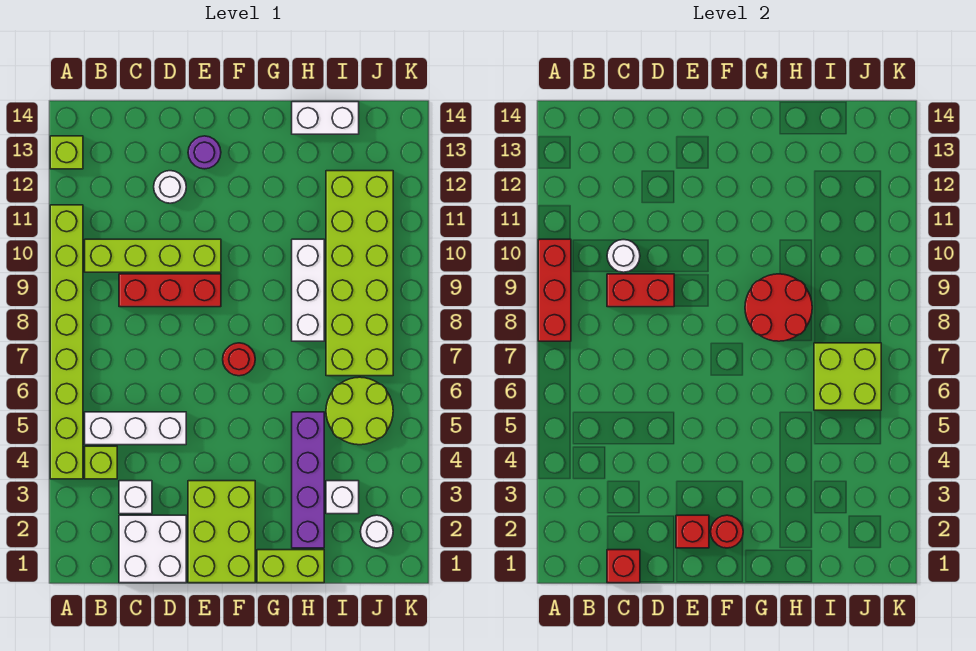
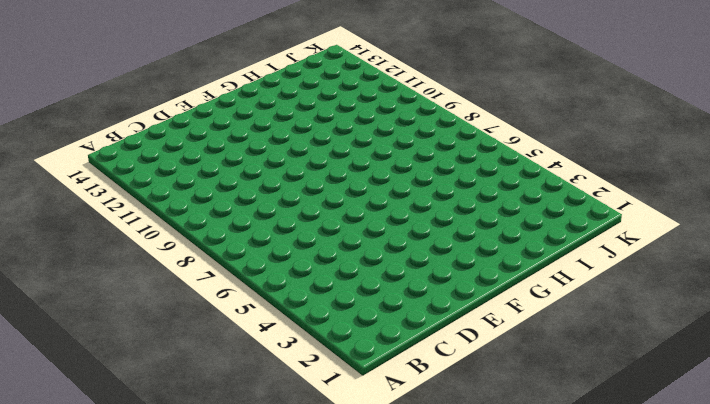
none -> lime brick A4:A11 level 1
none -> lime brick A13 level 1
none -> lime brick B4 level 1

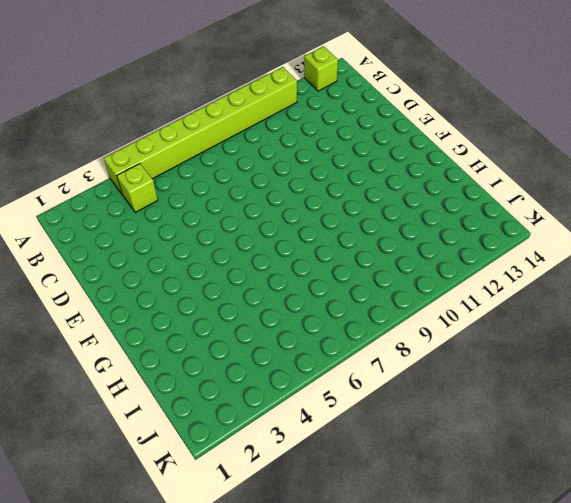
none -> white brick B5:D5 level 1
none -> lime brick B10:E10 level 1
none -> white brick C1:D2 level 1

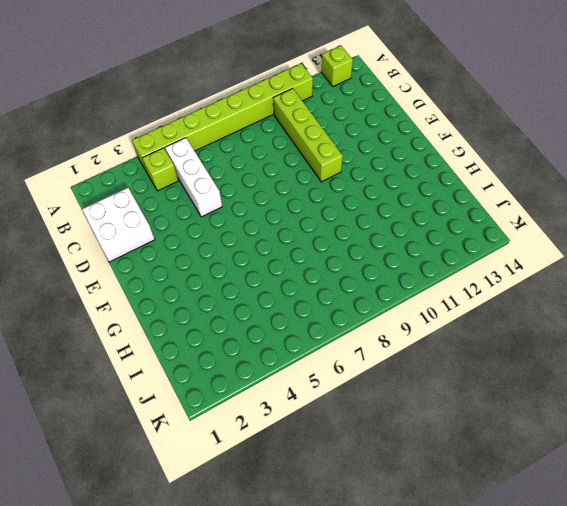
none -> white brick C3 level 1
none -> red brick C9:E9 level 1
none -> white round brick D12 level 1

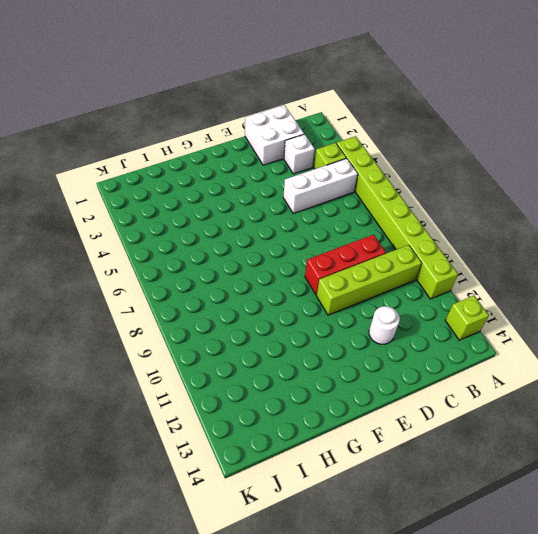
none -> lime brick E1:F3 level 1
none -> purple round brick E13 level 1
none -> red round brick F7 level 1

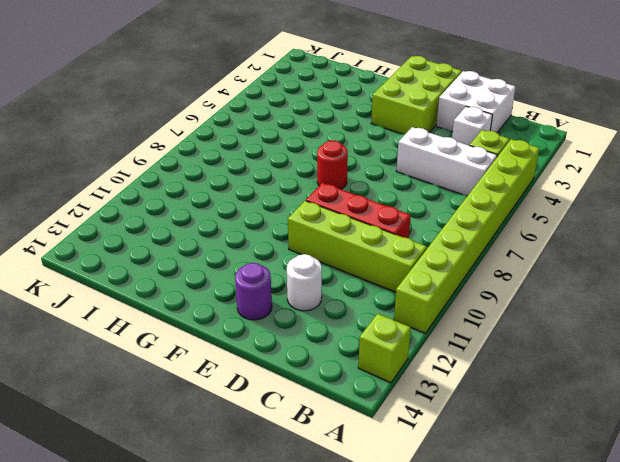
none -> lime brick G1:H1 level 1
none -> purple brick H2:H5 level 1
none -> white brick H8:H10 level 1

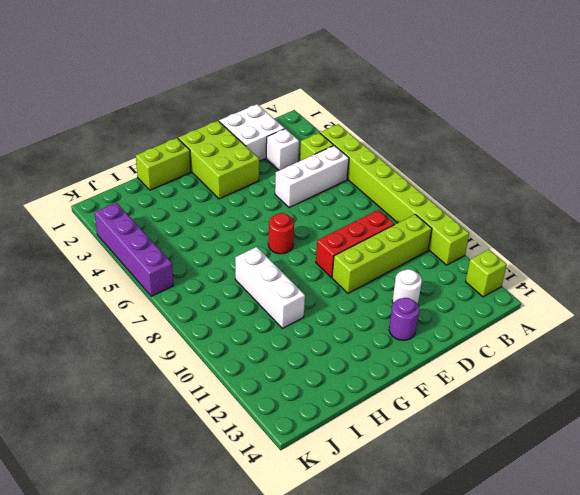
purple brick K3:K6 level 1 -> purple brick H2:H5 level 1
none -> white brick H14:I14 level 1
none -> white brick I3 level 1
none -> lime round brick I5:J6 level 1

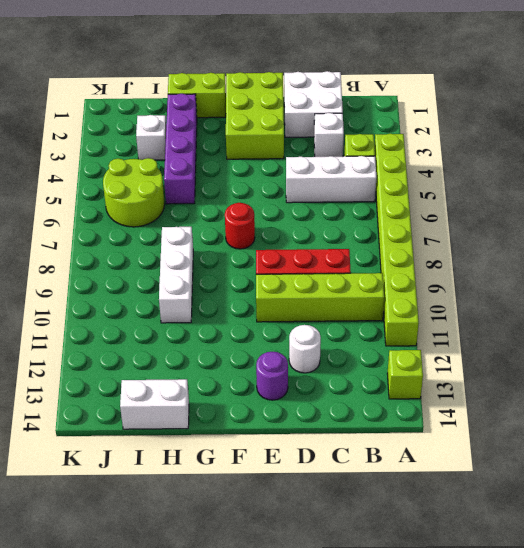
none -> lime brick I7:J12 level 1
none -> white round brick J2 level 1
none -> red brick A8:A10 level 2

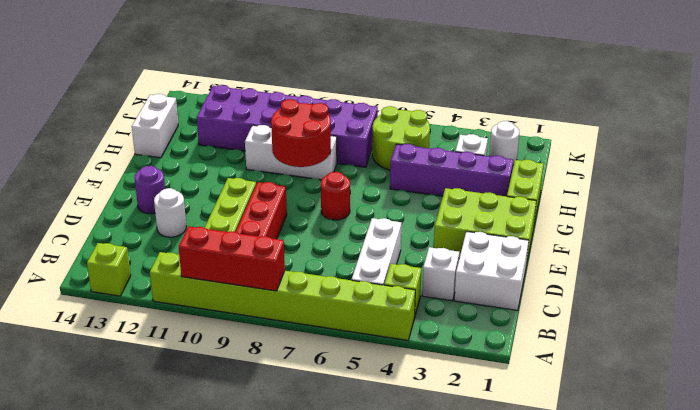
purple brick I7:J12 level 1 -> lime brick I7:J12 level 1
none -> red brick C1 level 2
none -> red brick C9:D9 level 2
none -> white round brick C10 level 2

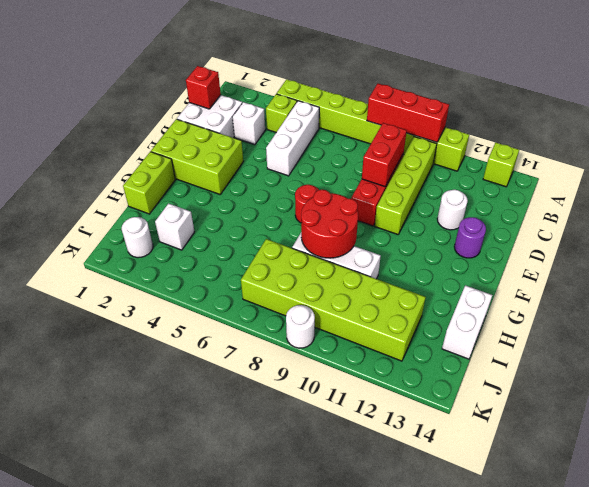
white round brick K9 level 1 -> white round brick C10 level 2
none -> purple brick H2:H5 level 1
none -> lime round brick I5:J6 level 1
none -> red brick E2 level 2

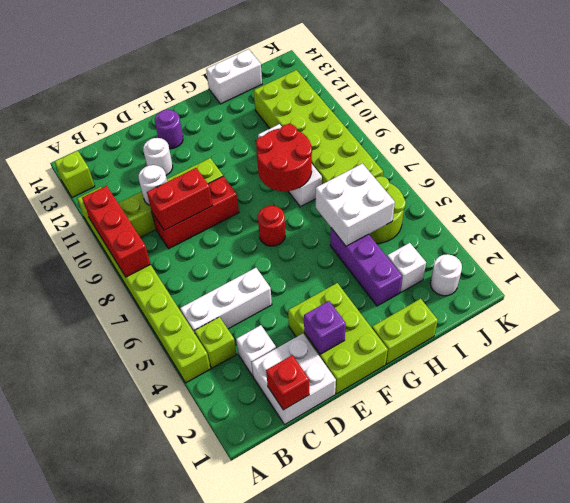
purple brick E2 level 2 -> red brick E2 level 2
purple brick H3:H5 level 1 -> purple brick H2:H5 level 1
white brick H5:I6 level 2 -> lime brick I6:J7 level 2
none -> red round brick F2 level 2

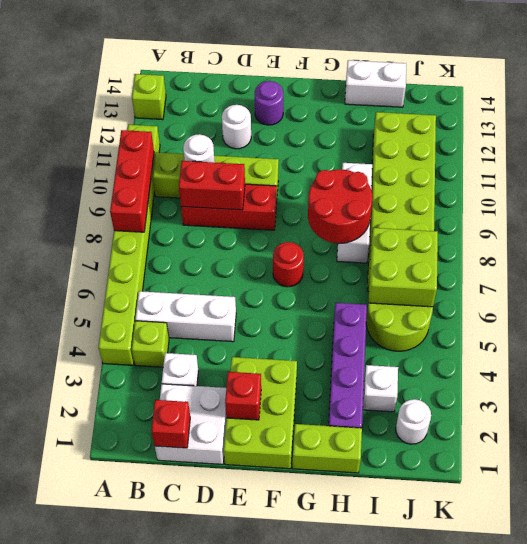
none -> red round brick F2 level 2

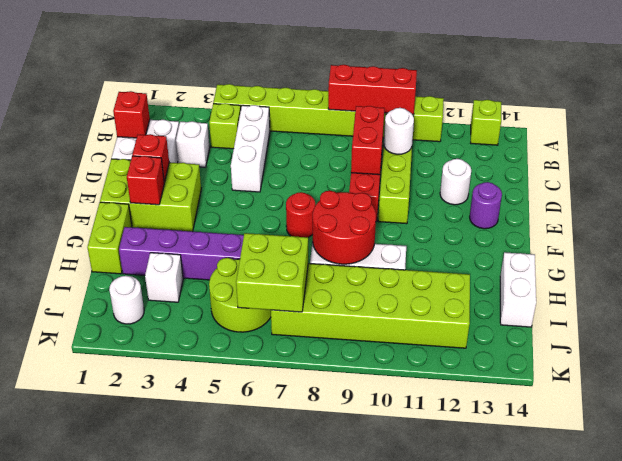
red brick F2 level 2 -> red round brick F2 level 2

